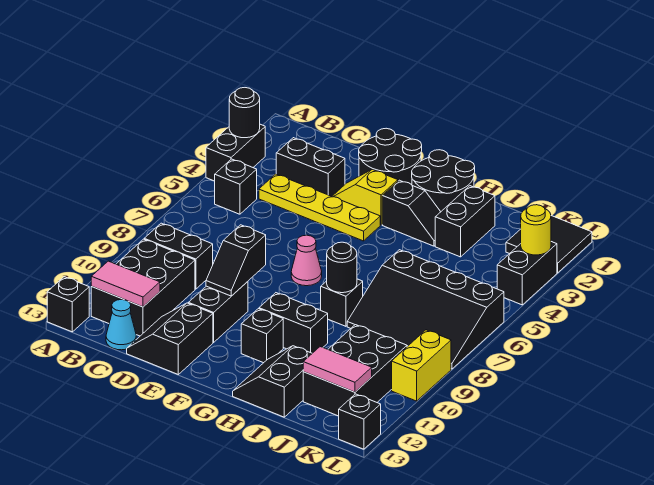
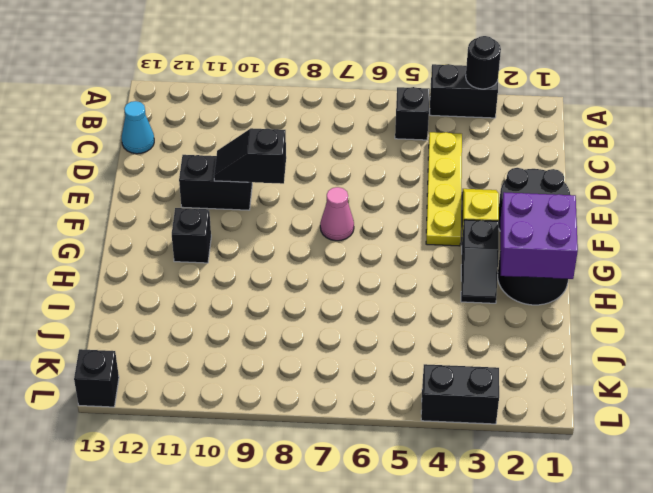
purple brick G1:H2 level 2 -> none
none -> black brick A13 level 1
none -> black brick B9:C9 level 1
none -> black brick B10:C12 level 1
none -> black brick C3:D3 level 1

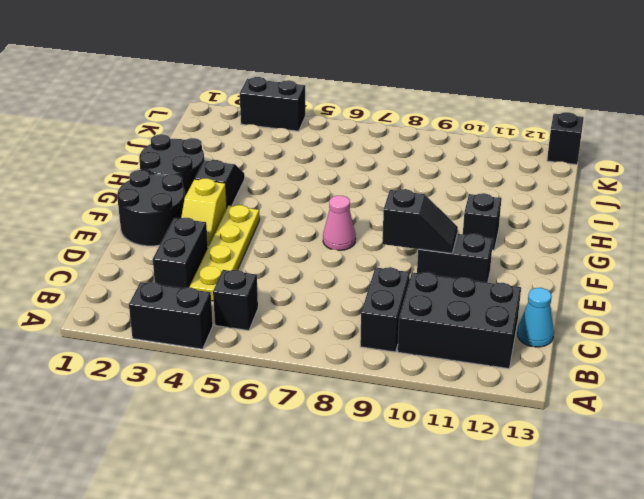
none -> black brick A13 level 1
none -> black slope D12:E13 level 1 top E
none -> black brick G10:H10 level 1
none -> black brick H8 level 1

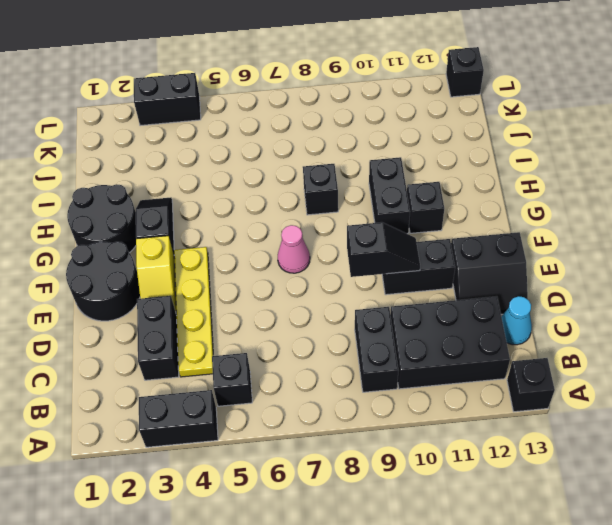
none -> black slope H12:I13 level 1 top I
none -> black brick I2:I3 level 1
none -> black slope I6:L8 level 1 top 6
none -> black brick J10:K12 level 1

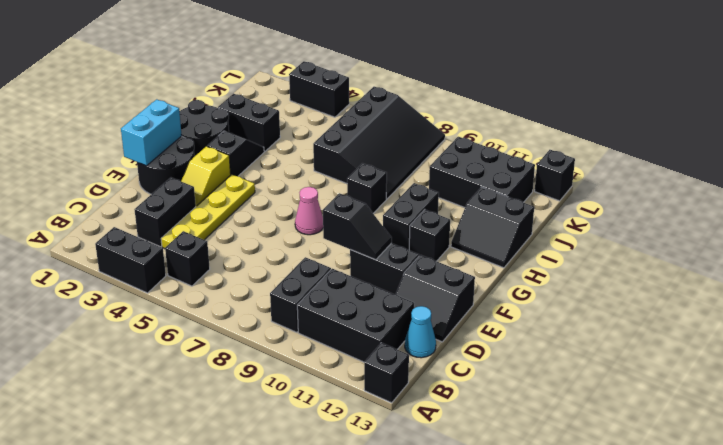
cyan brick E1:F1 level 2 -> none
none -> black tile K1:L2 level 1
none -> yellow brick L9:L10 level 1
none -> black round brick A3 level 2
none -> pink tile B12:C12 level 2

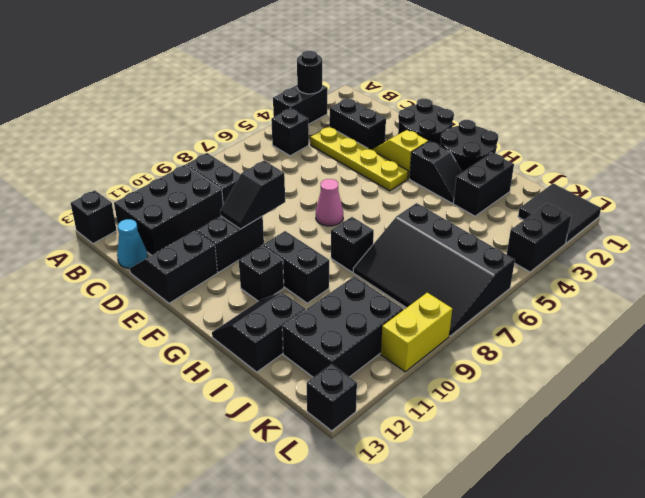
none -> pink tile B12:C12 level 2
none -> black round brick H8 level 2
none -> pink tile J12:K12 level 2
none -> yellow round brick L3 level 2

